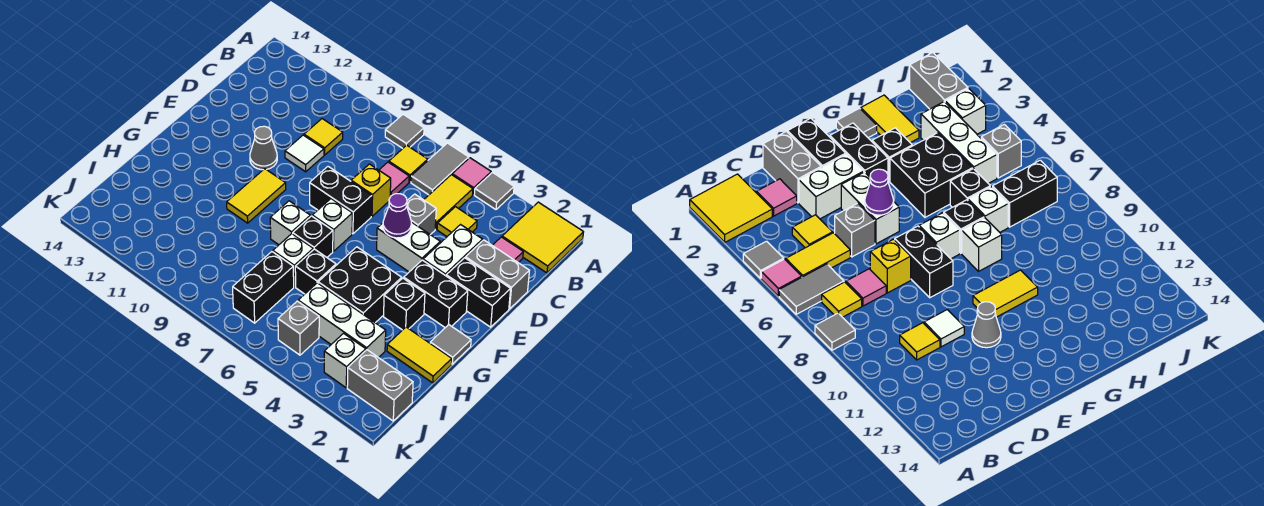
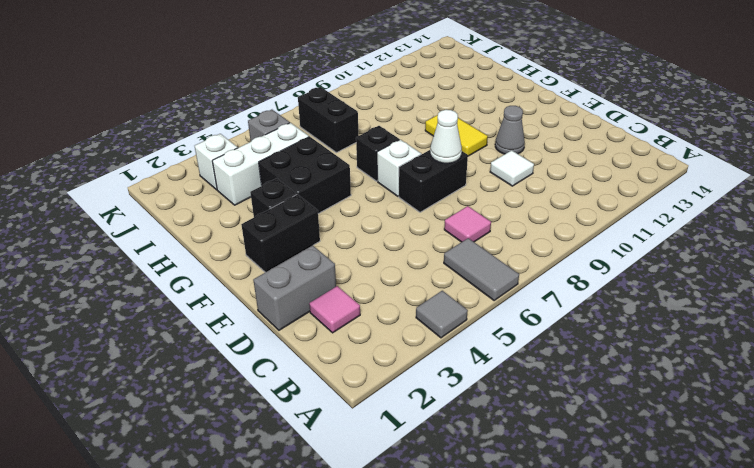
white cone E8 level 2 -> none
none -> yellow tile A1:B2 level 1
none -> pink tile A5 level 1
none -> grey tile A8 level 1
none -> yellow tile B5:C5 level 1

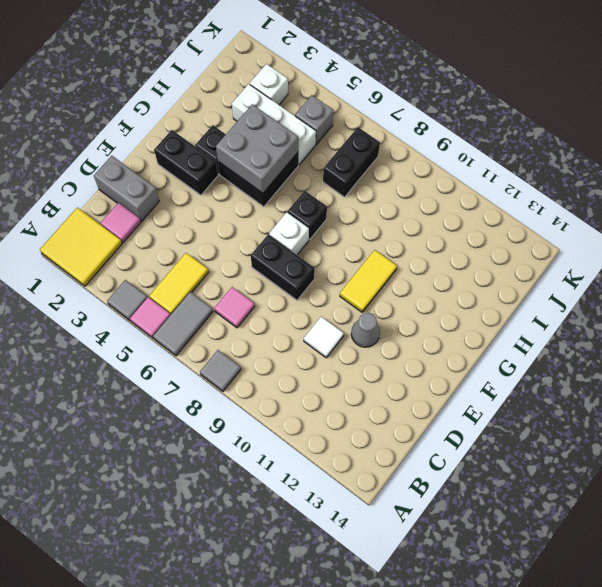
grey brick G4:H5 level 2 -> none
none -> yellow tile B7 level 1
none -> yellow tile C4 level 1
none -> yellow tile C10 level 1
none -> white brick D3:E3 level 1

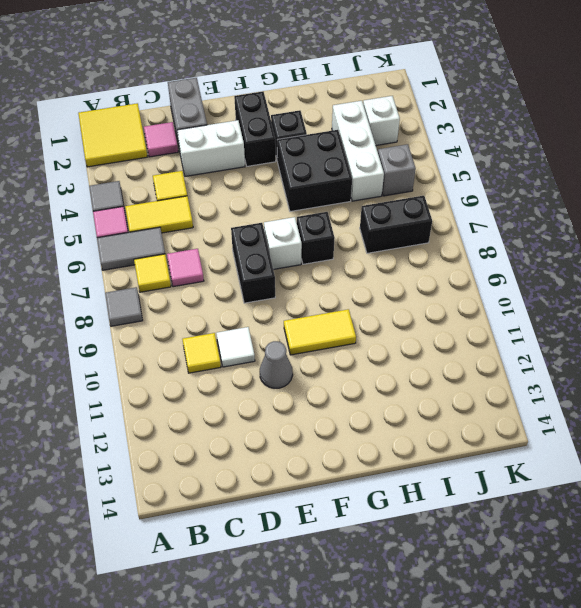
none -> grey brick D5 level 1
none -> yellow brick D7 level 1
none -> black brick E1:E2 level 1
none -> white brick E4:E5 level 1

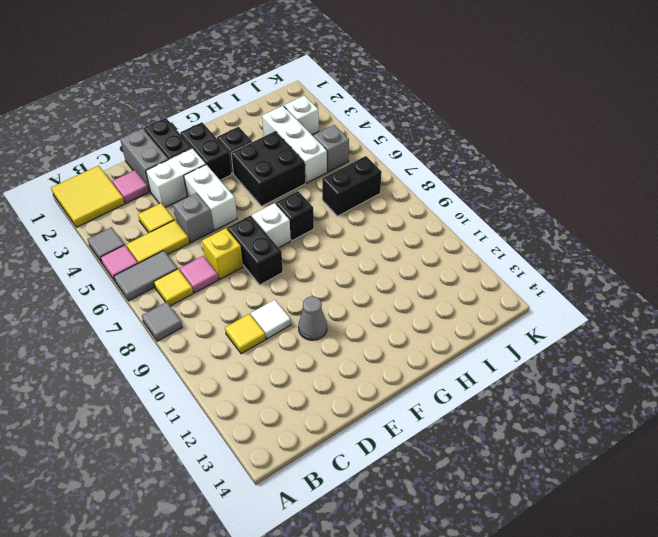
none -> yellow tile F10:G10 level 1
none -> grey tile G1 level 1
none -> white brick G8 level 1
none -> yellow tile H1:H2 level 1

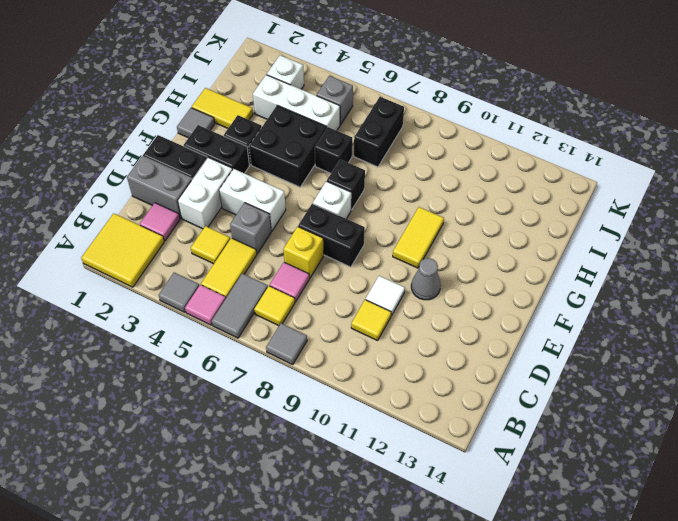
none -> white brick G8 level 1
none -> white brick H7 level 1
none -> grey brick J1:J2 level 1
none -> purple cone E5 level 2

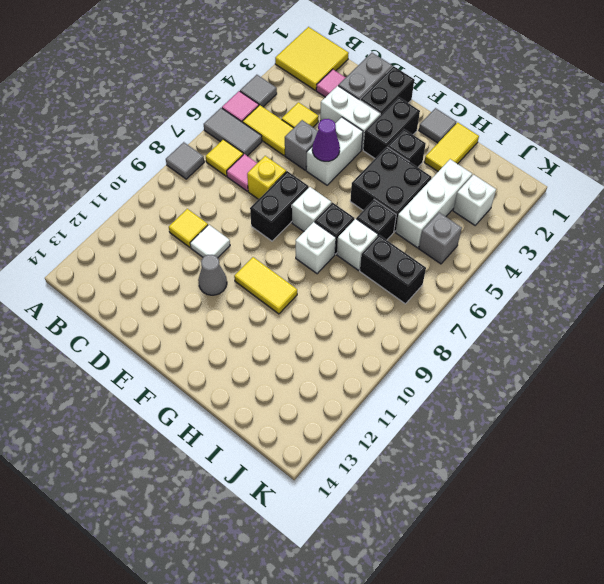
none -> grey brick J1:J2 level 1

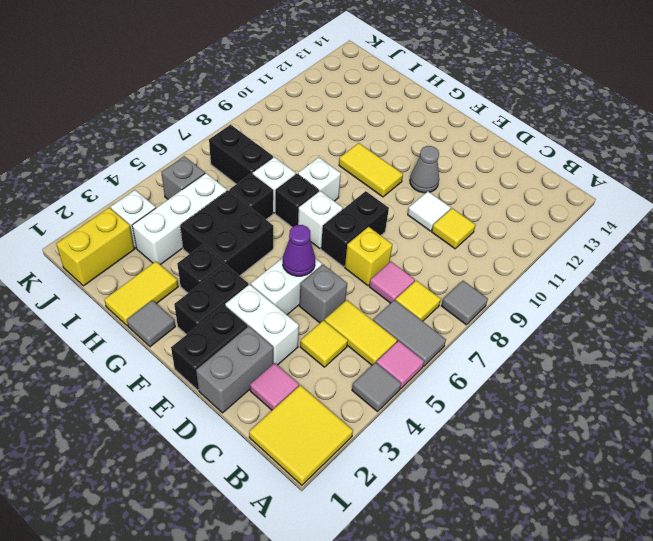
yellow brick J1:J2 level 1 -> grey brick J1:J2 level 1

